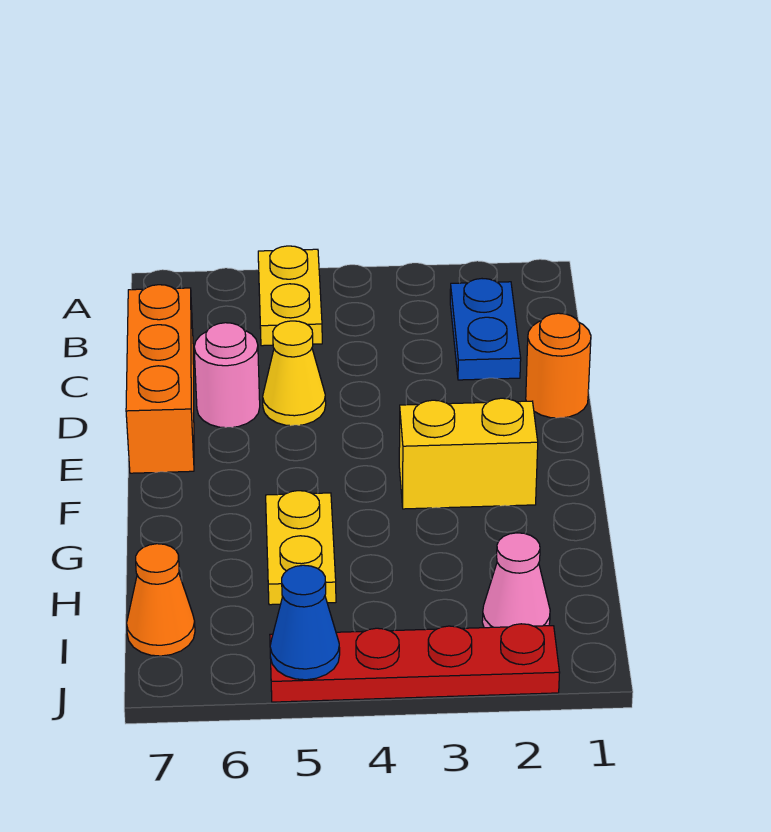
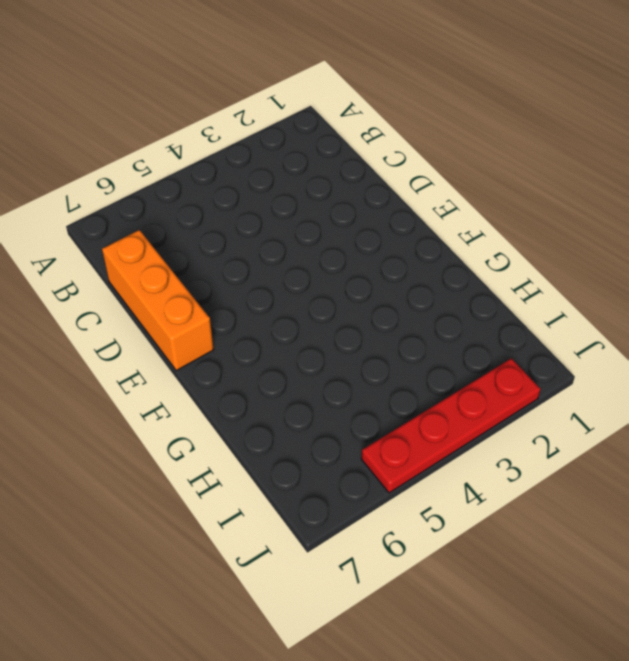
none -> yellow plate A5:B5 level 1
none -> blue plate B2:C2 level 1
none -> orange round brick D1 level 1

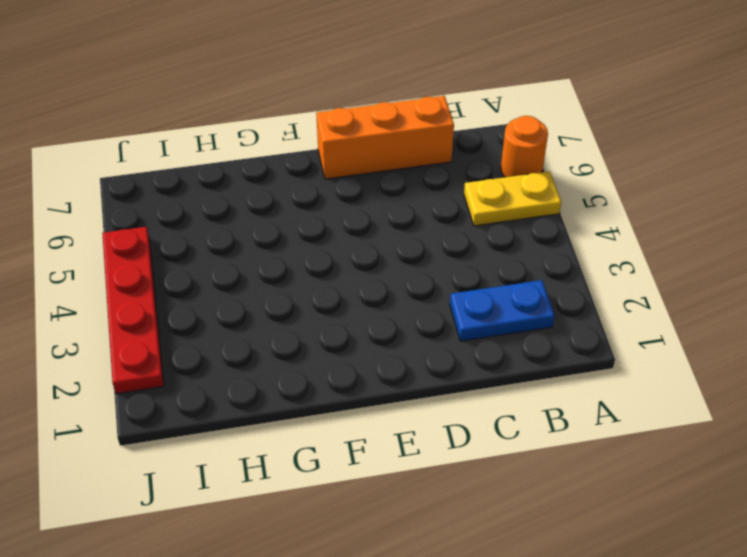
orange round brick A6 level 1 -> orange round brick D1 level 1
none -> yellow cone D5 level 1
none -> pink round brick D6 level 1
none -> yellow brick F2:F3 level 1

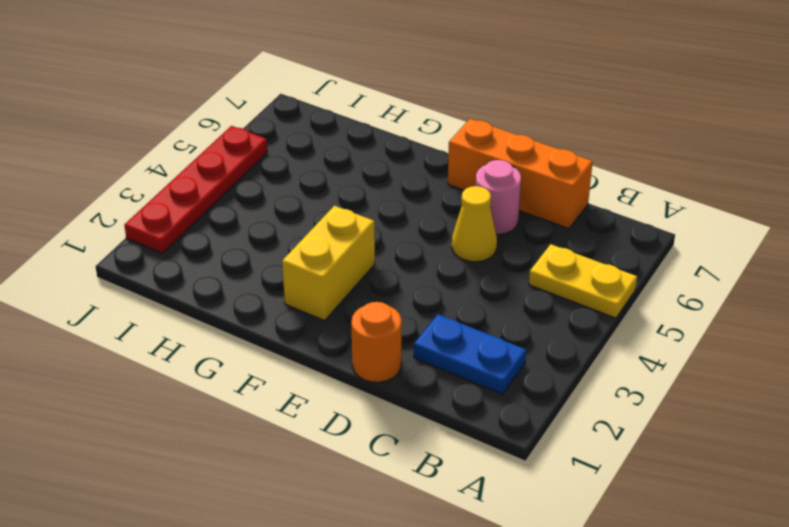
none -> yellow plate G5:H5 level 1
none -> pink cone I2 level 1
none -> orange cone I7 level 1

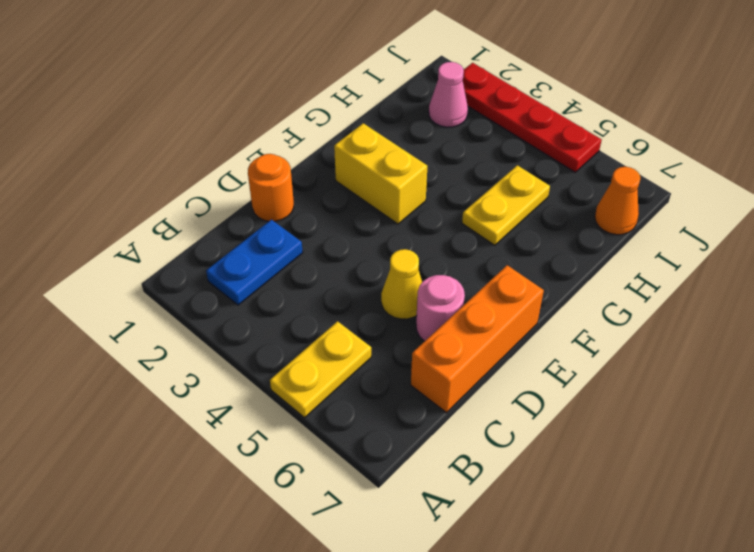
none -> blue cone J5 level 2

